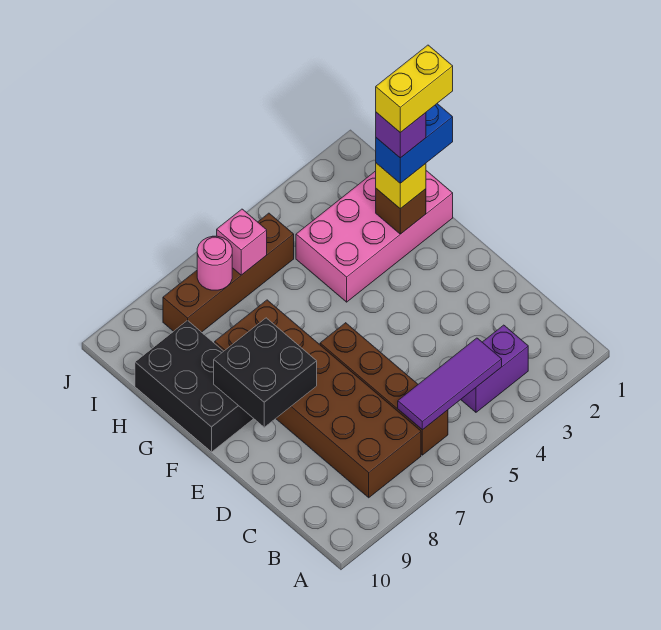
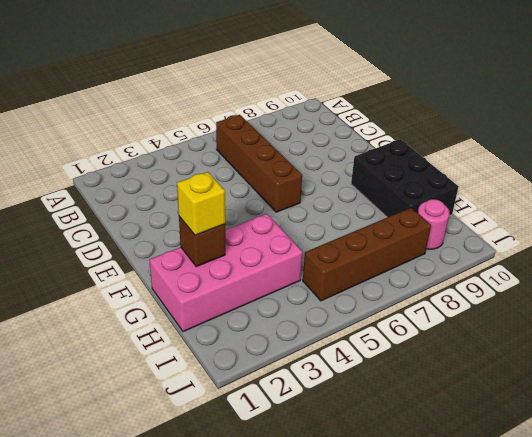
pink round brick I9 level 1 -> pink round brick I7 level 2
none -> purple brick B3:B4 level 1
none -> brown brick B7:G8 level 1
none -> purple tile B4:B6 level 2

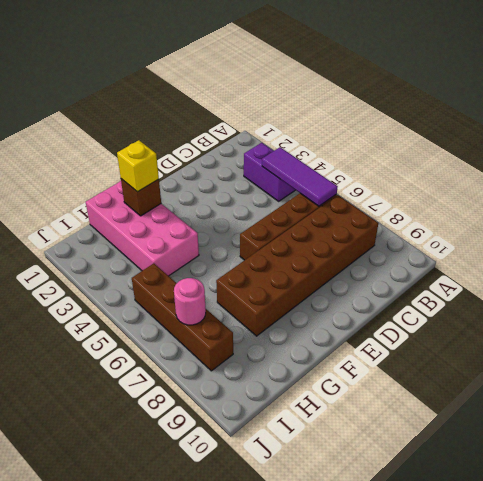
none -> black brick F9:H10 level 1
none -> black brick E8:F9 level 2
none -> pink brick I6 level 2

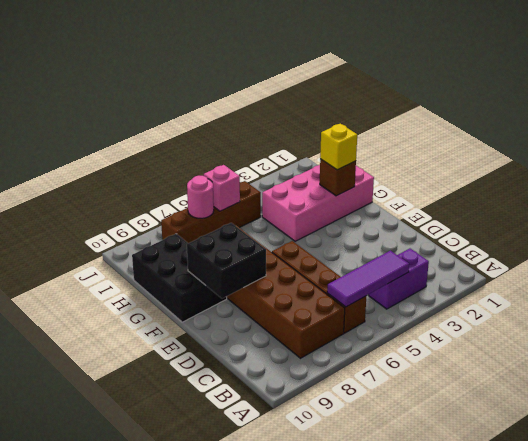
none -> blue brick G1:G2 level 4
none -> purple brick G2 level 5
none -> yellow brick G1:G2 level 6

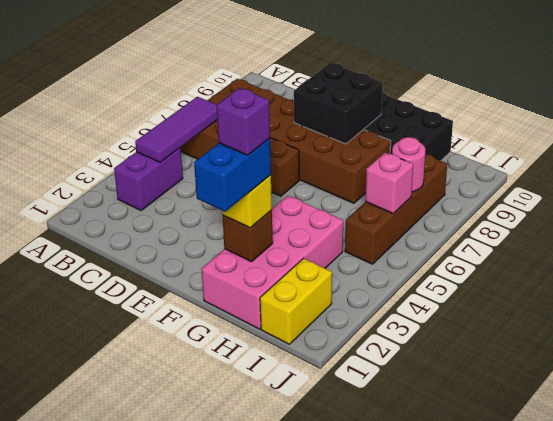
yellow brick I1:I2 level 1 -> yellow brick G1:G2 level 6

